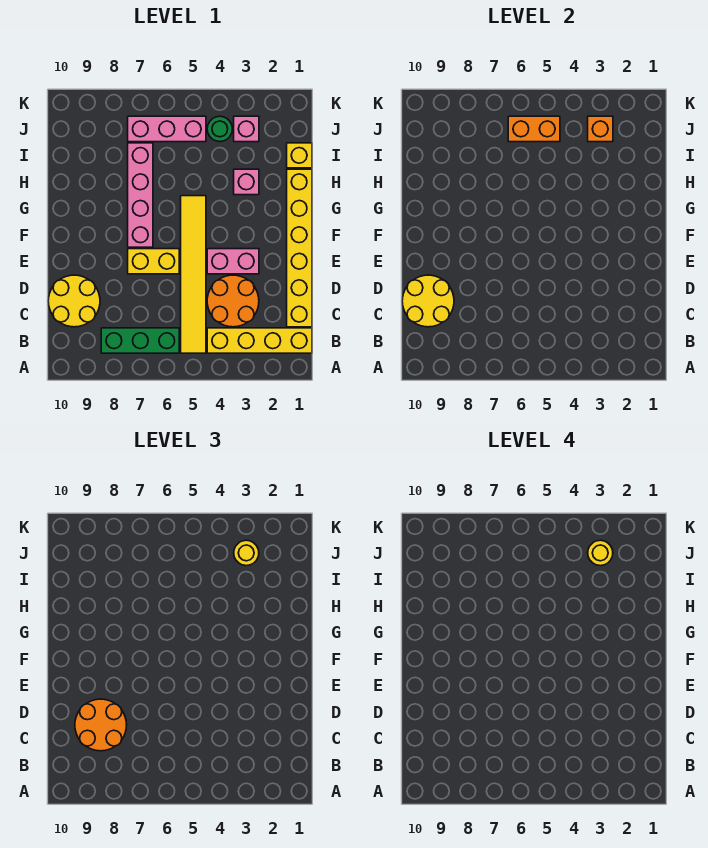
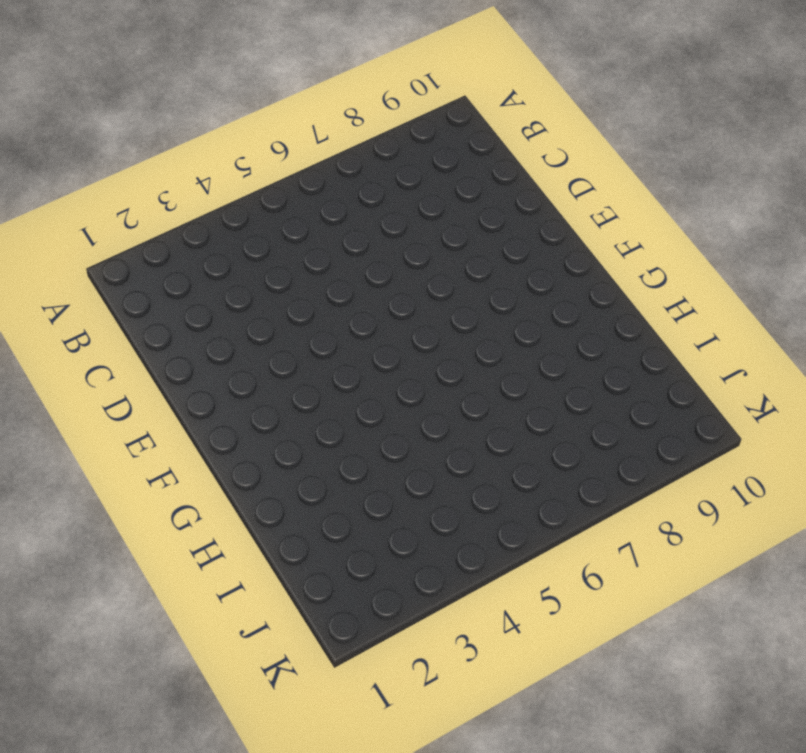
none -> yellow brick B1:B4 level 1
none -> yellow tile B5:G5 level 1
none -> green brick B6:B8 level 1

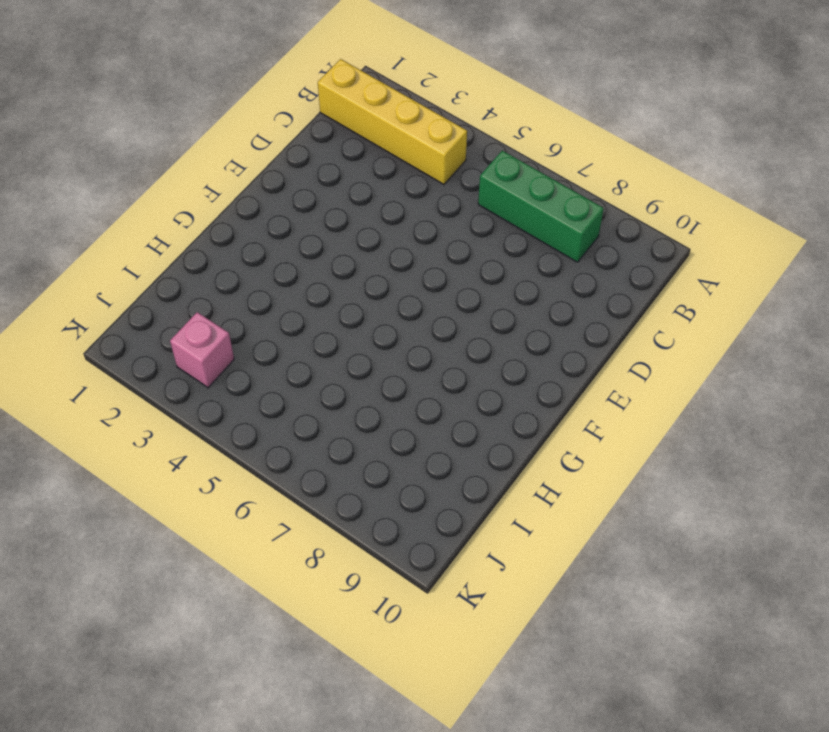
none -> yellow tile B5:G5 level 1
none -> yellow brick C1:H1 level 1
none -> orange round brick C3:D4 level 1

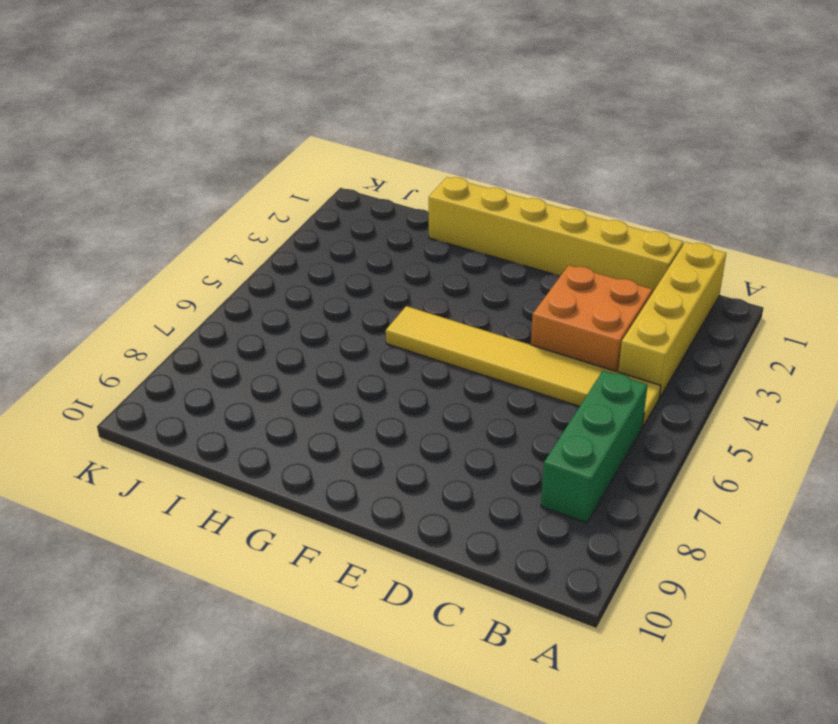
orange brick C3:D4 level 1 -> orange round brick C3:D4 level 1
none -> yellow round brick C9:D10 level 1
none -> pink brick E3:E4 level 1
none -> yellow brick E6:E7 level 1

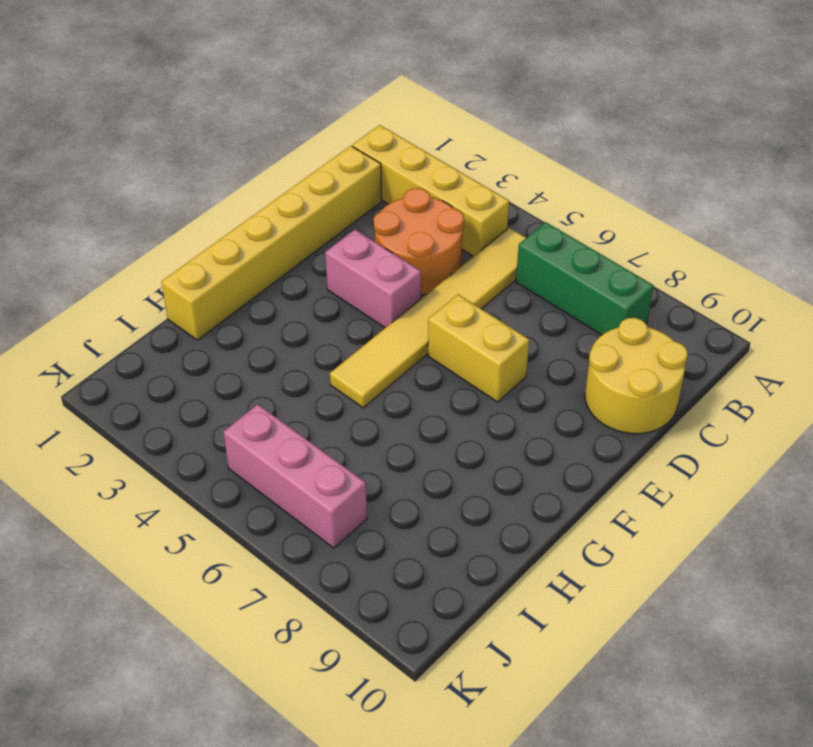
none -> pink brick F7:I7 level 1
none -> pink brick H3 level 1
none -> yellow brick I1 level 1

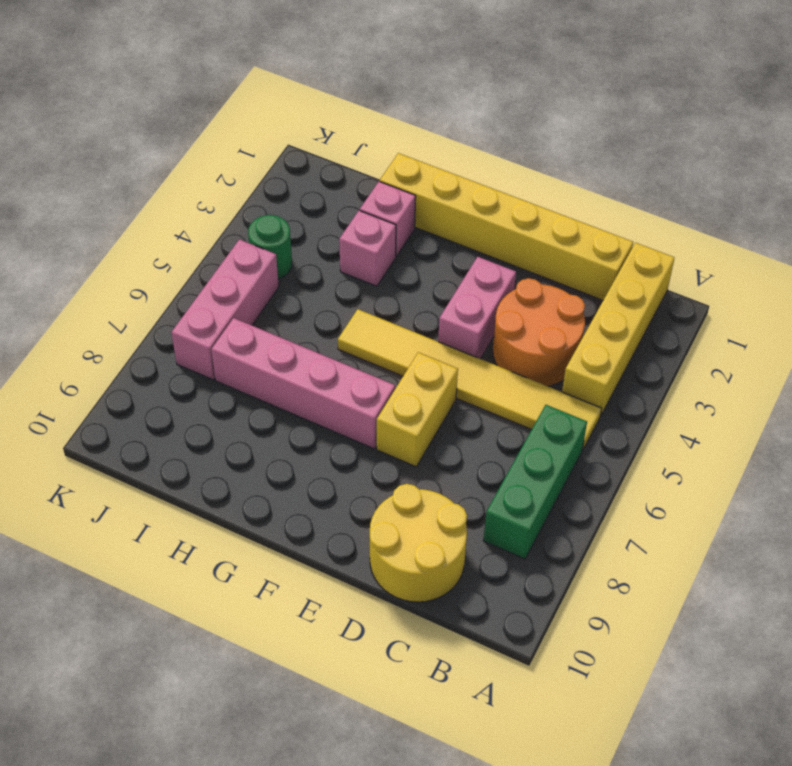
pink brick H2 level 1 -> pink brick J3 level 1
none -> yellow brick I1 level 1
none -> yellow round brick C9:D10 level 2
none -> orange brick J3 level 2

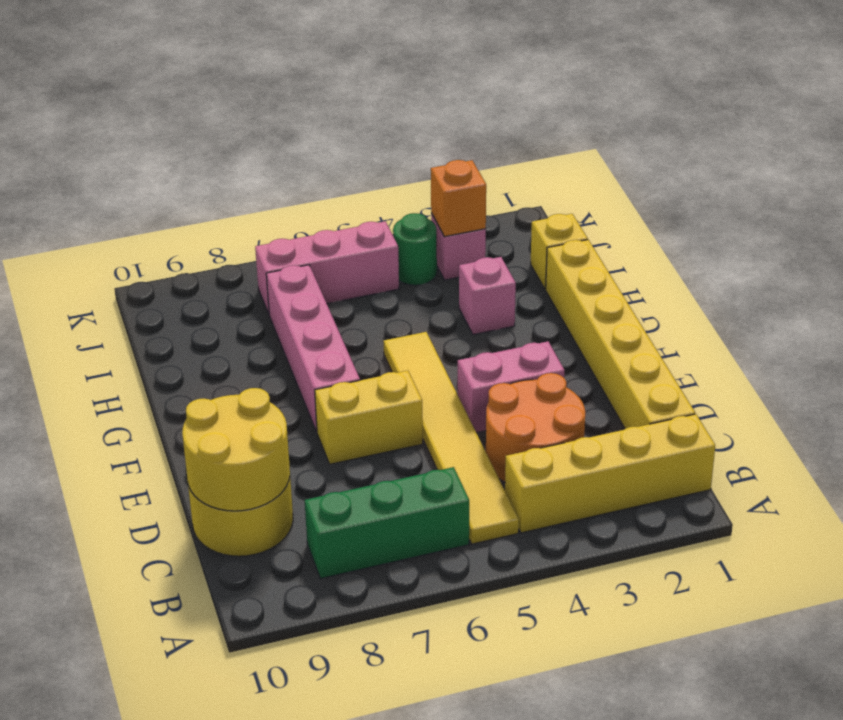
none -> orange brick J5:J6 level 2
none -> orange round brick C8:D9 level 3
none -> yellow round brick J3 level 3

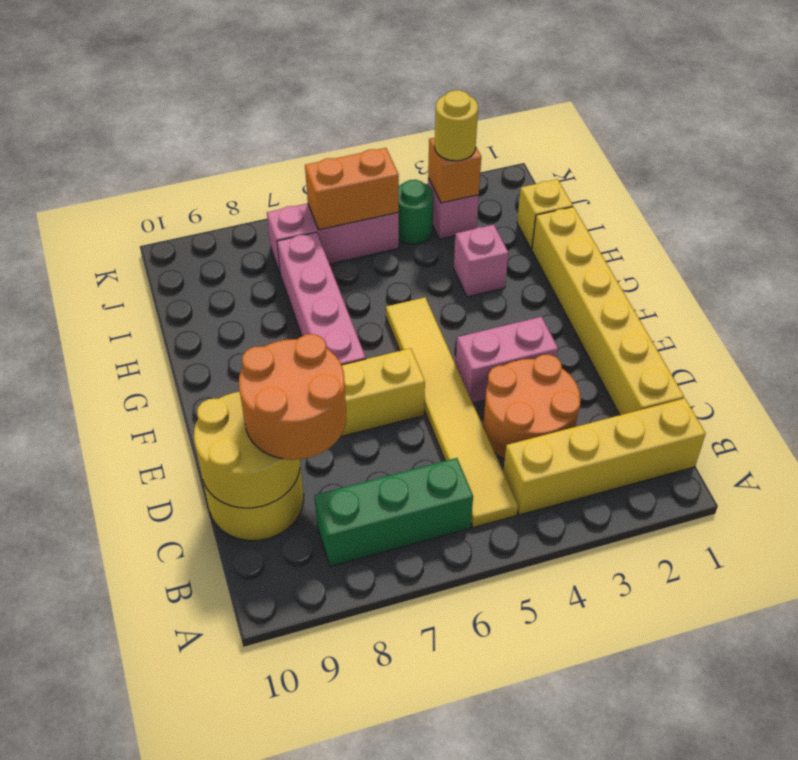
none -> yellow round brick J3 level 4

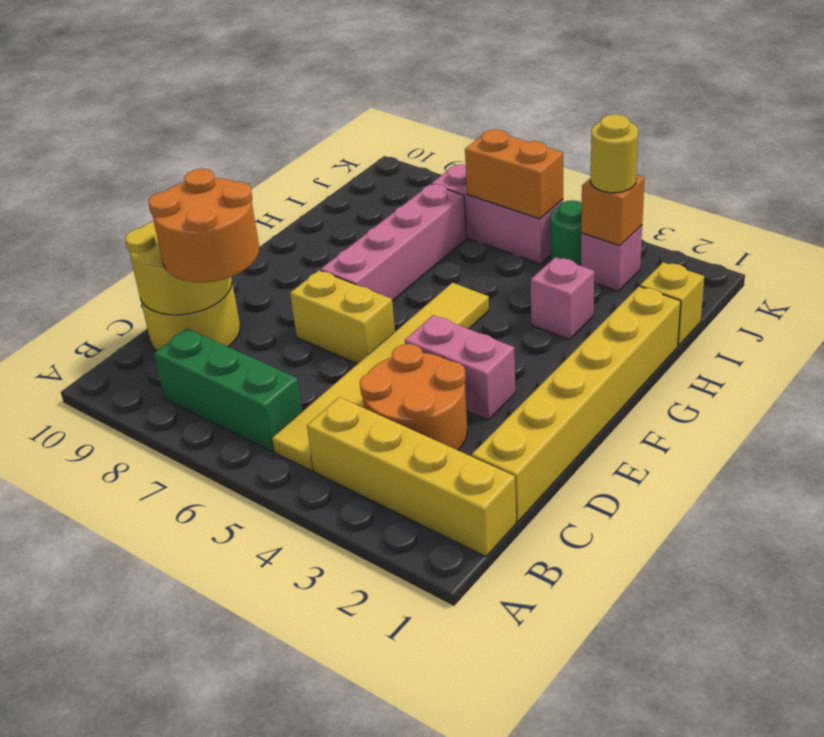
none -> yellow round brick J3 level 4

